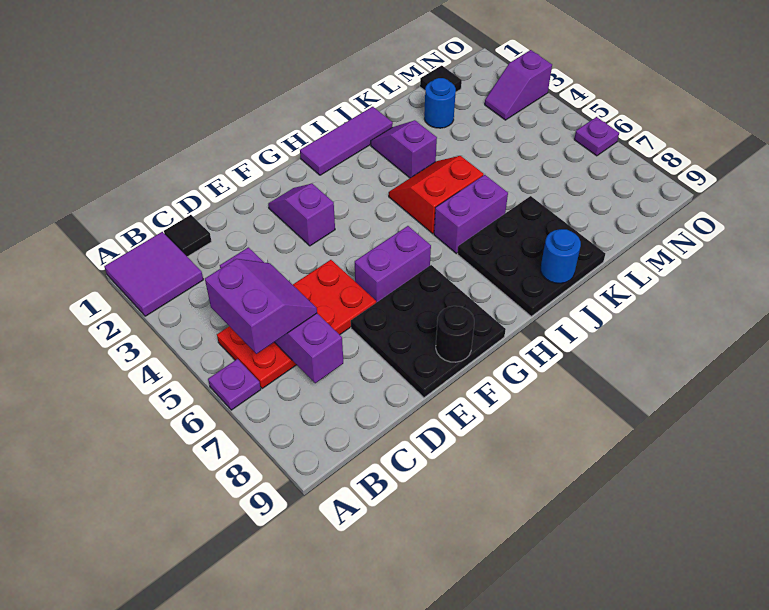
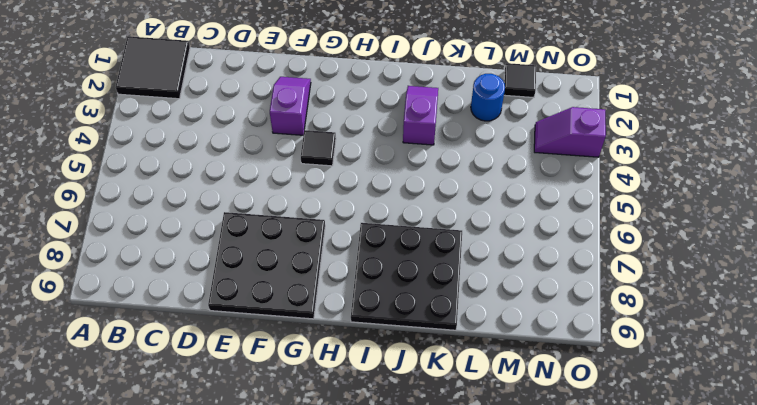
black tile A1:B2 level 1 -> purple tile A1:B2 level 1
black tile G4 level 1 -> black tile C1 level 1
none -> purple plate A6 level 1
none -> red plate B5:E6 level 1
none -> purple brick F6:G6 level 1

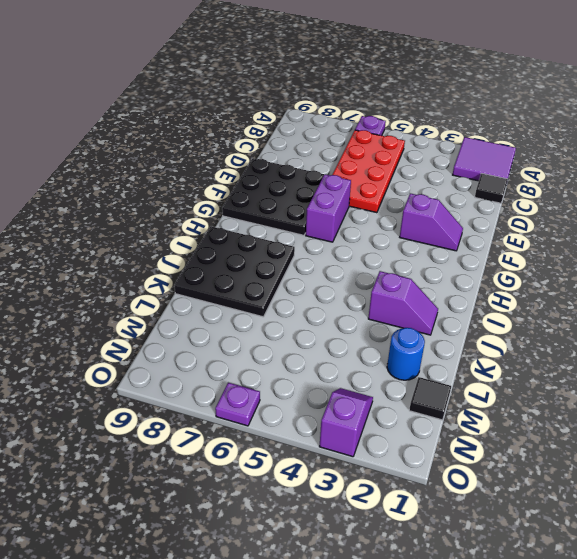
none -> purple tile H1:J1 level 1
none -> red slope I4:J5 level 1 top 5
none -> purple brick I6:J6 level 1

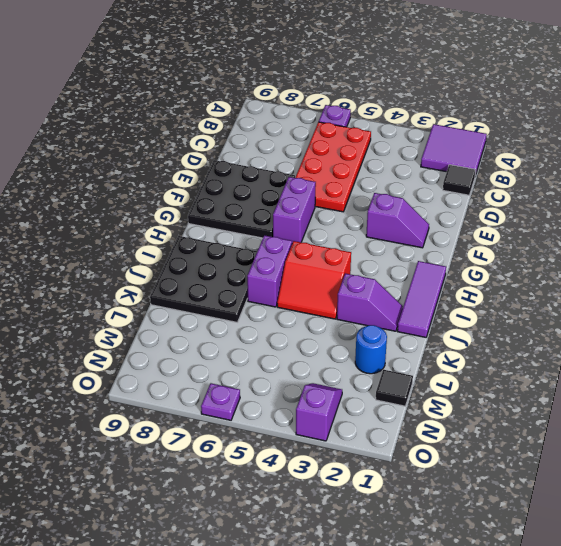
red slope I4:J5 level 1 top I -> red slope I4:J5 level 1 top 5
none -> purple brick C4:C7 level 2
none -> black round brick F9 level 2
none -> blue round brick J9 level 2

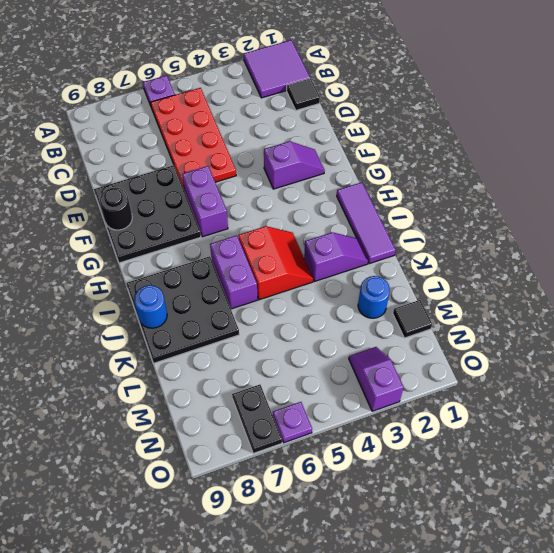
black plate N7:O7 level 1 -> none
none -> purple brick C4:C7 level 2
none -> purple slope B5:C6 level 3 top B

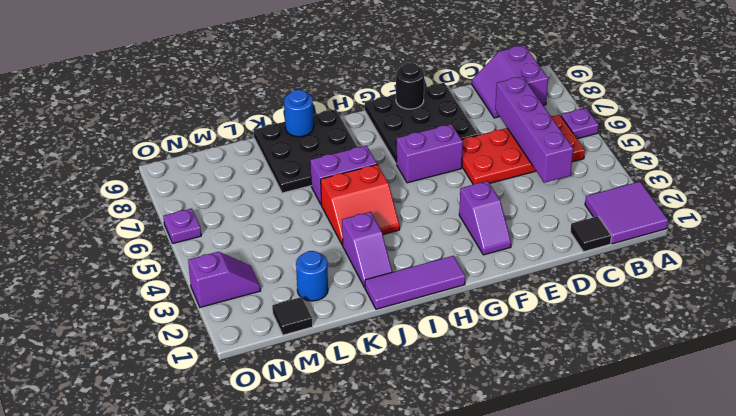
purple slope B8:C9 level 1 top B -> purple slope B5:C6 level 3 top B

